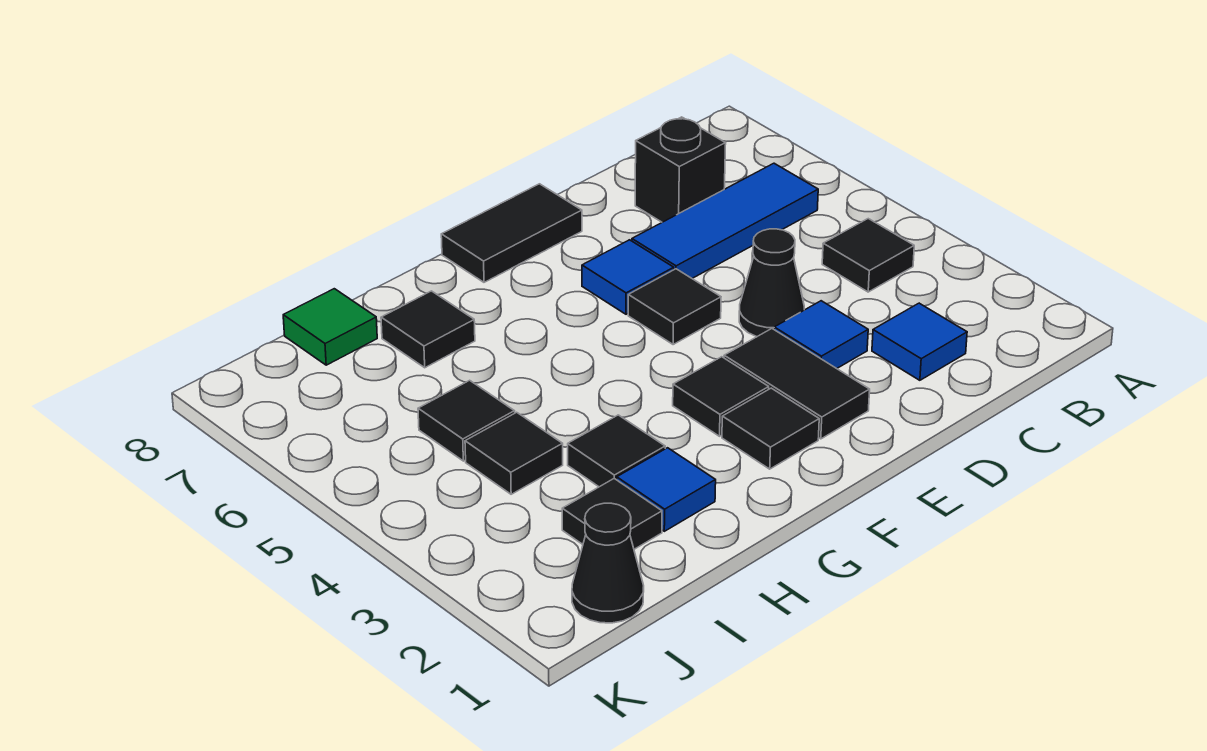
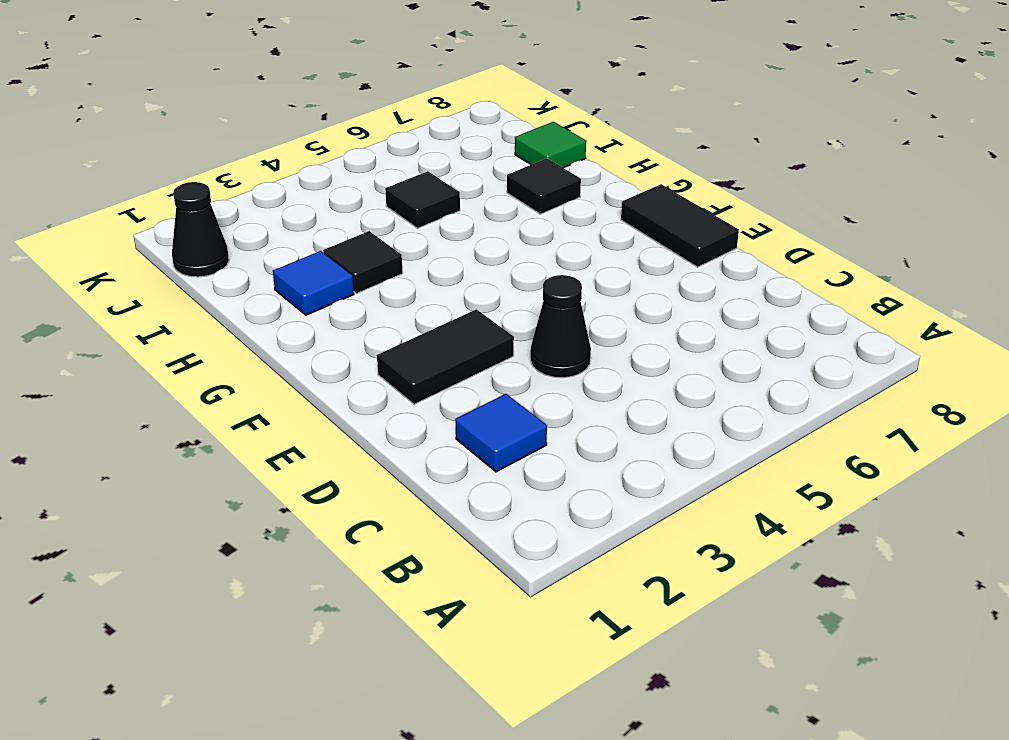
none -> black tile B4 level 1
none -> blue tile B6:D6 level 1
none -> black brick C7 level 1

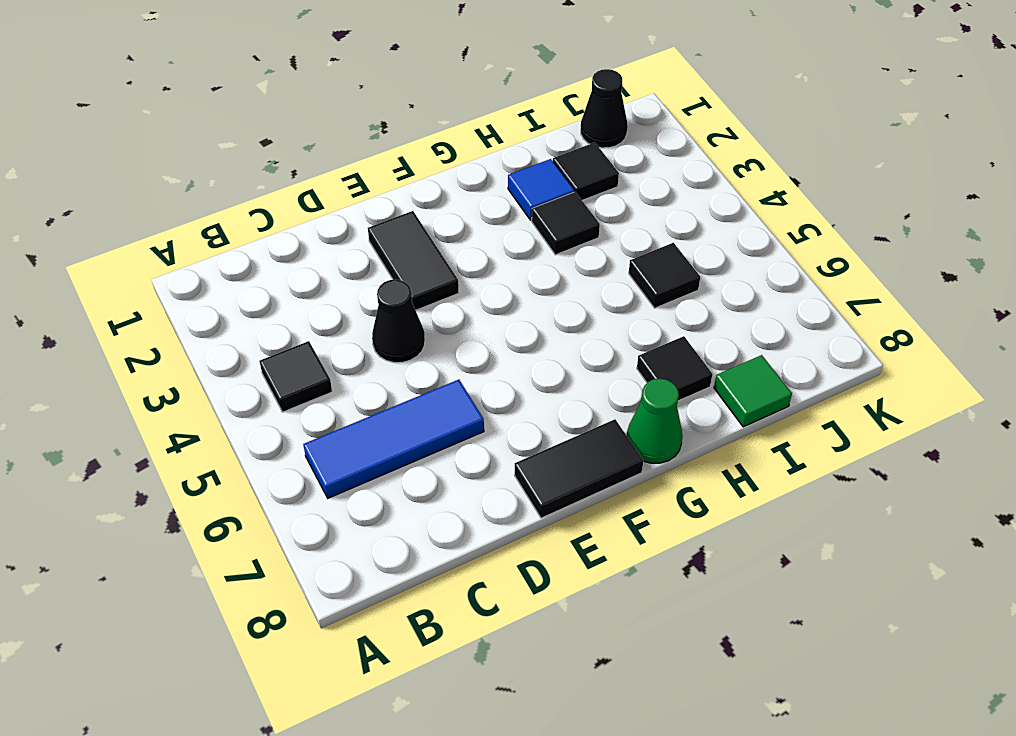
green cone G8 level 1 -> none
none -> blue tile C2 level 1
none -> black brick C7 level 1
none -> blue tile D3 level 1

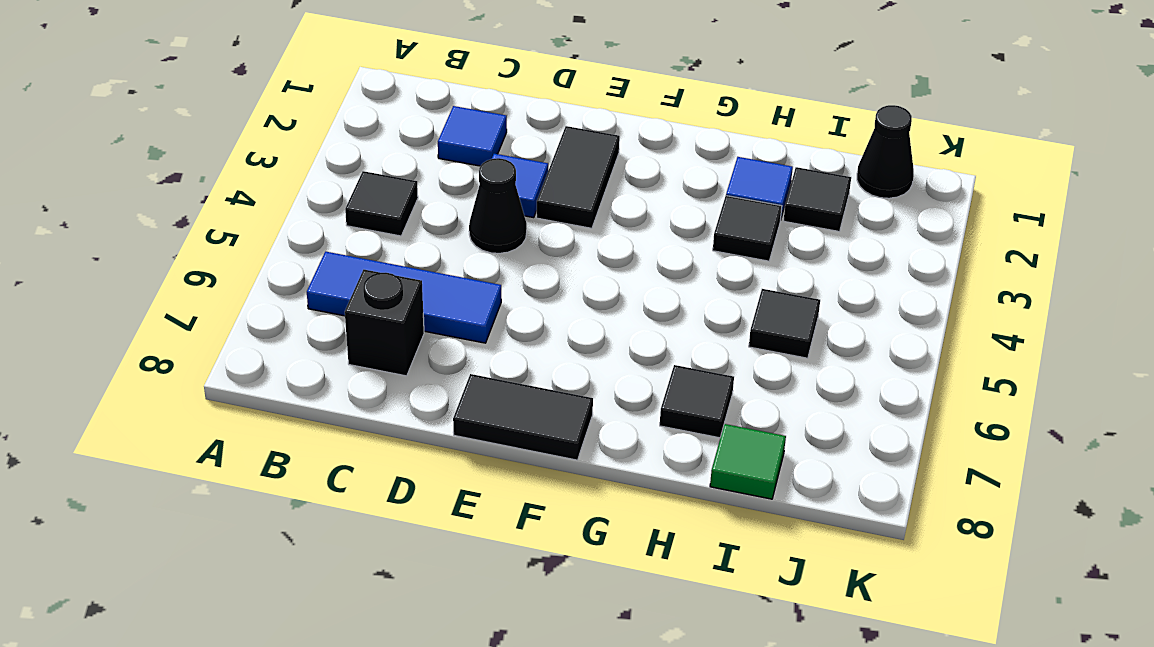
none -> black tile E5 level 1
none -> blue tile E6 level 1
none -> black tile F2 level 1

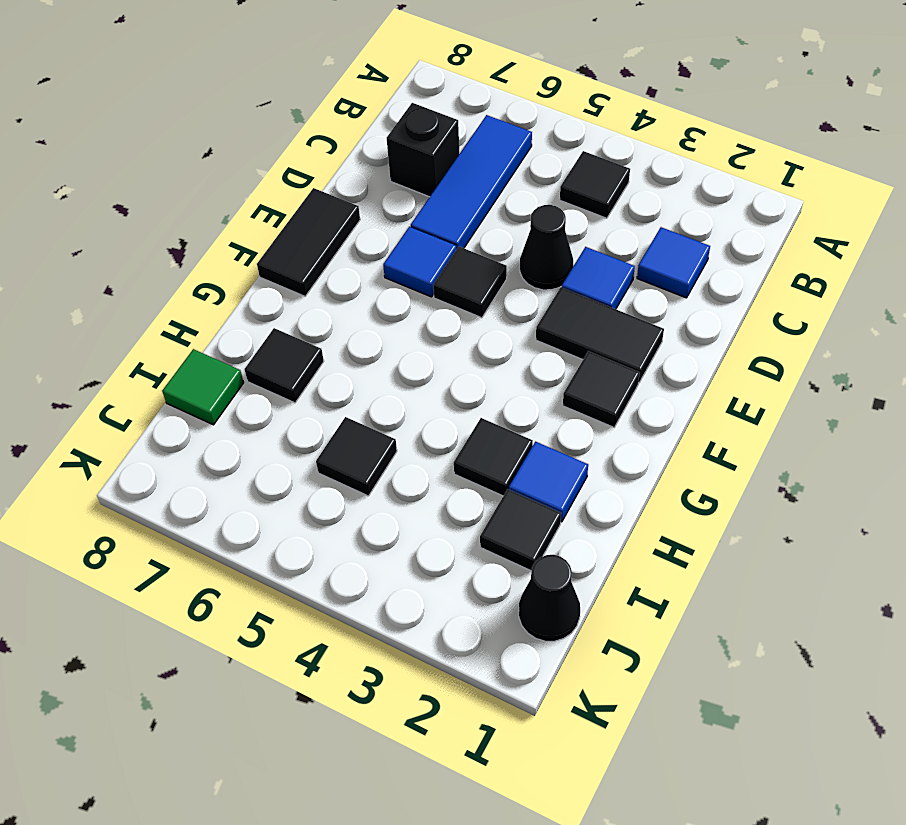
none -> black tile F3 level 1
none -> black tile I4 level 1

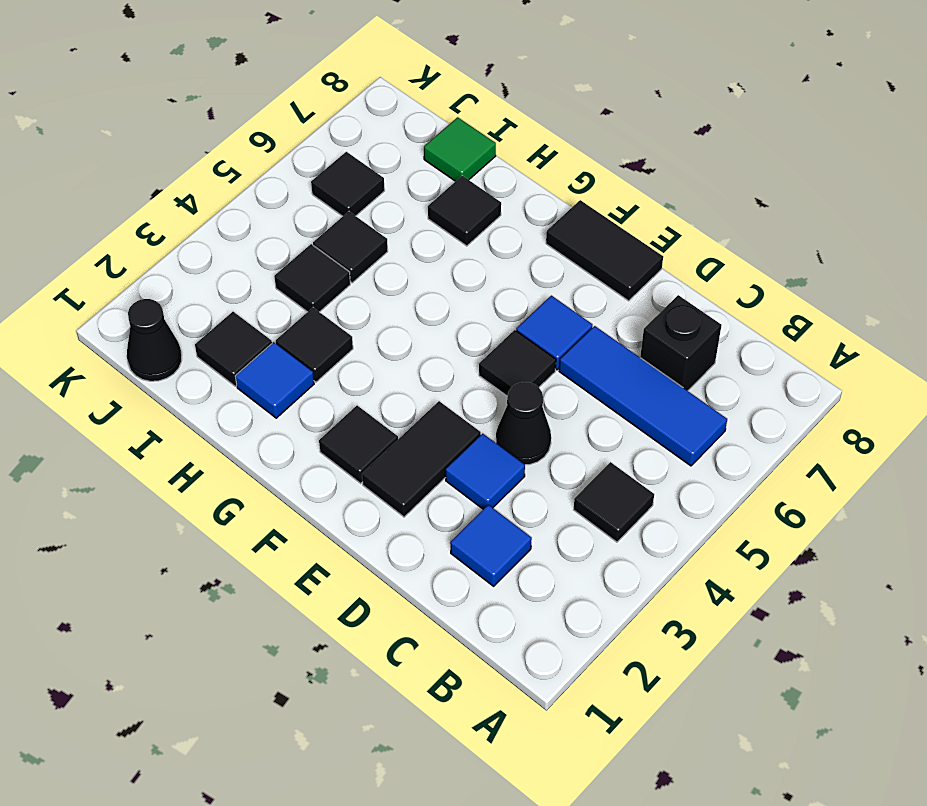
black tile J6 level 1 -> black tile F3 level 1

